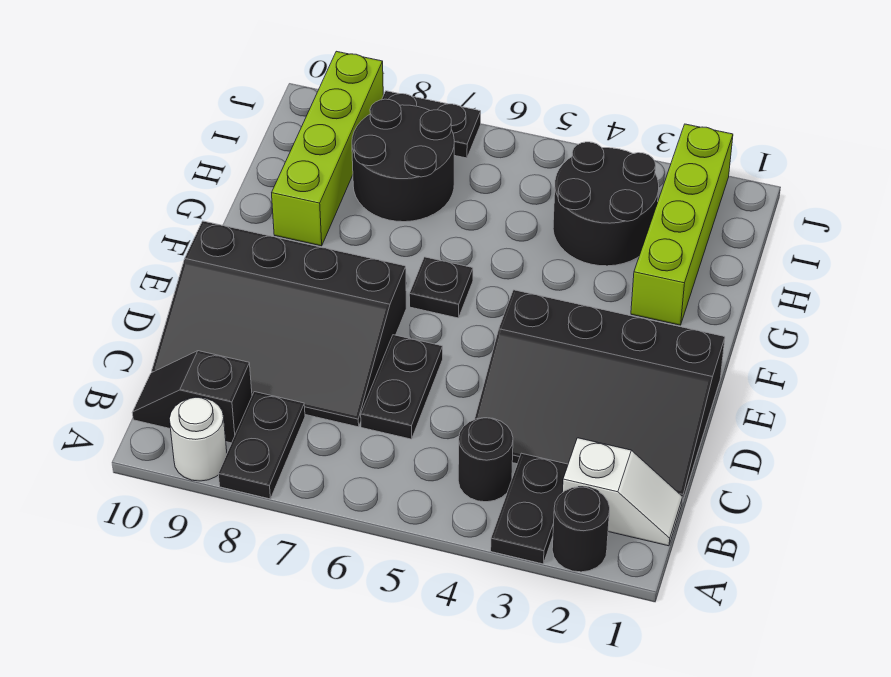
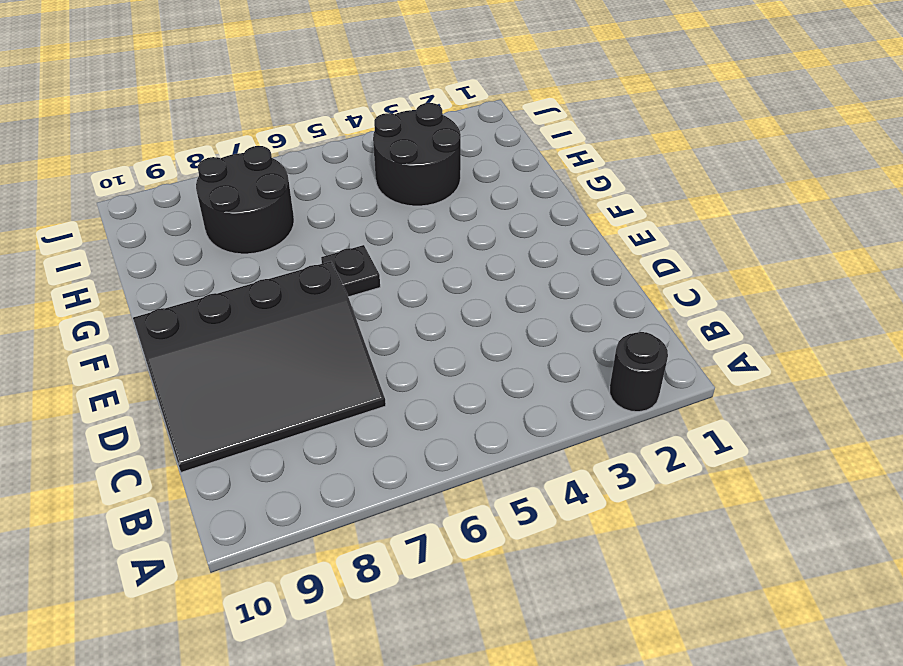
none -> black plate A3:B3 level 1
none -> black plate A8:B8 level 1
none -> white round brick A9 level 1

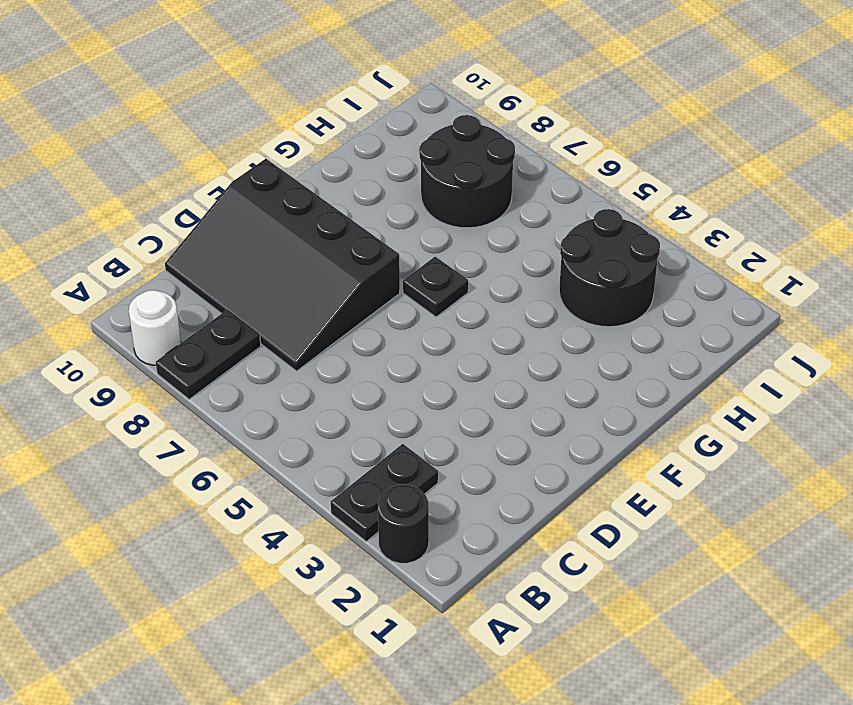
none -> white slope B1:B2 level 1 top 2
none -> black round brick B4 level 1
none -> black slope B9:B10 level 1 top 9

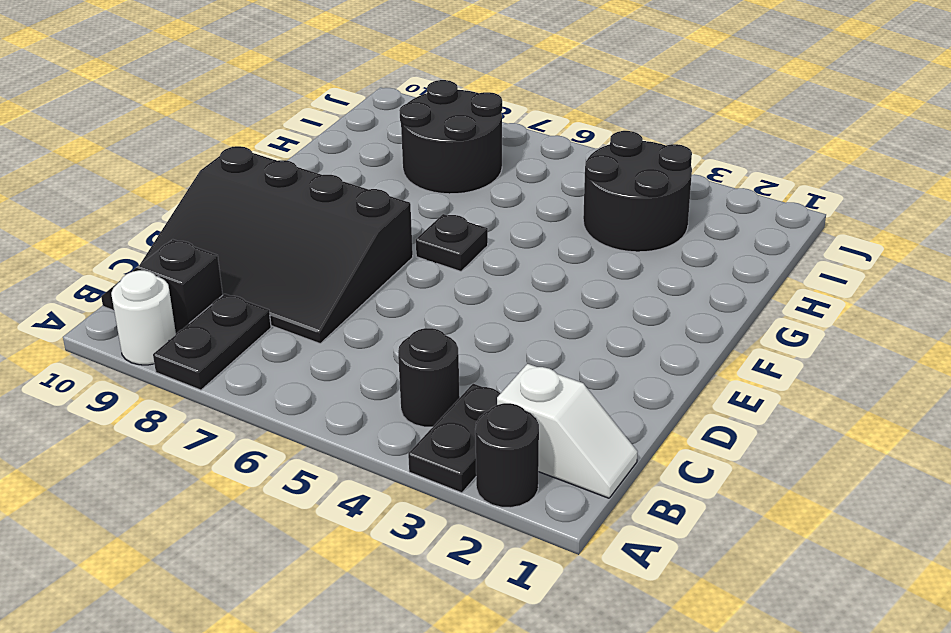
none -> black slope C1:E4 level 1 top E
none -> black plate C6:D6 level 1
none -> lime brick G2:J2 level 1

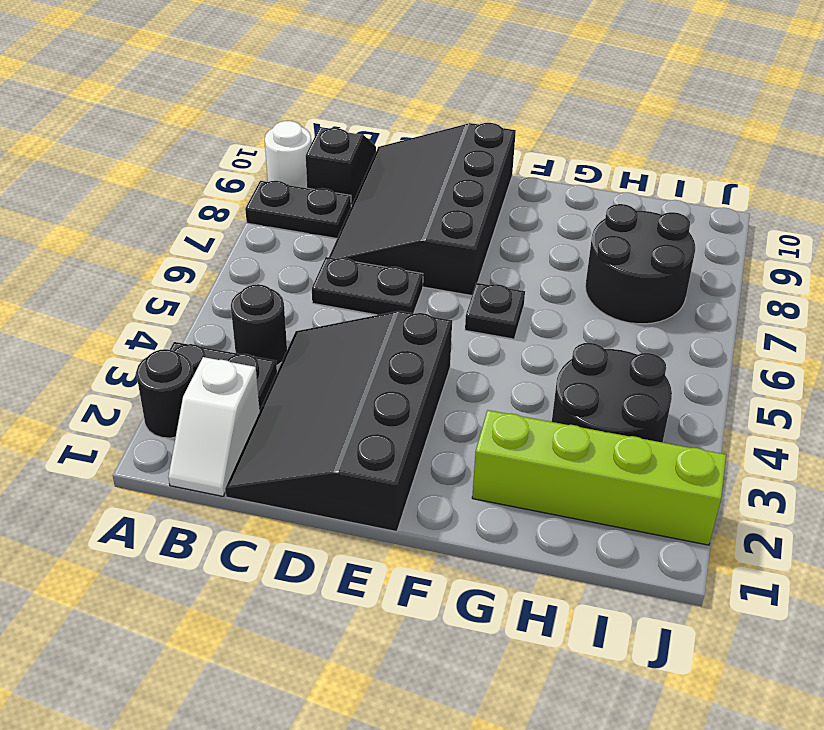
none -> lime brick G9:J9 level 1
none -> black plate J7:J8 level 1

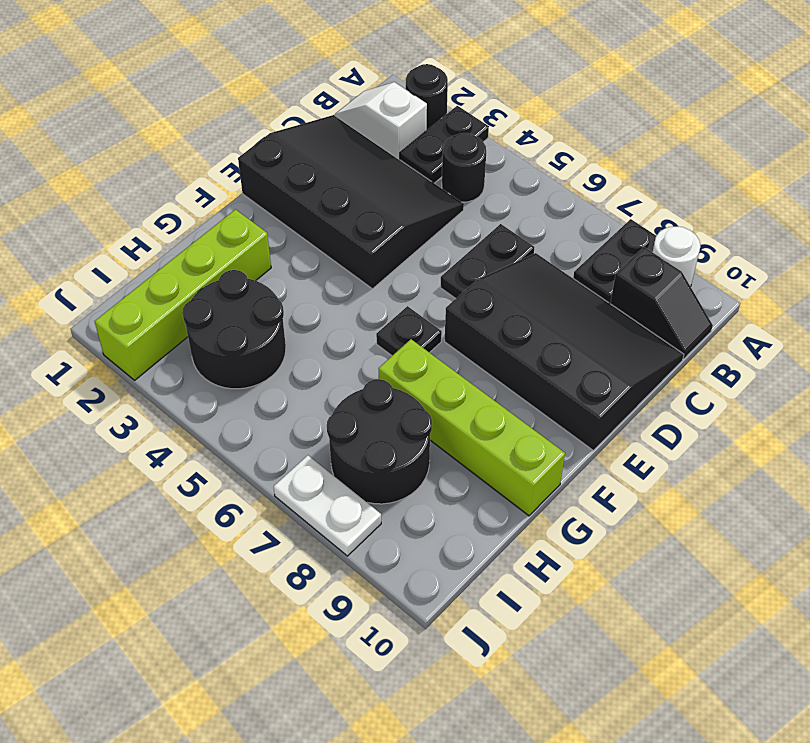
lime brick G7:G10 level 1 -> lime brick G9:J9 level 1
white plate J7:J8 level 1 -> black plate J7:J8 level 1

